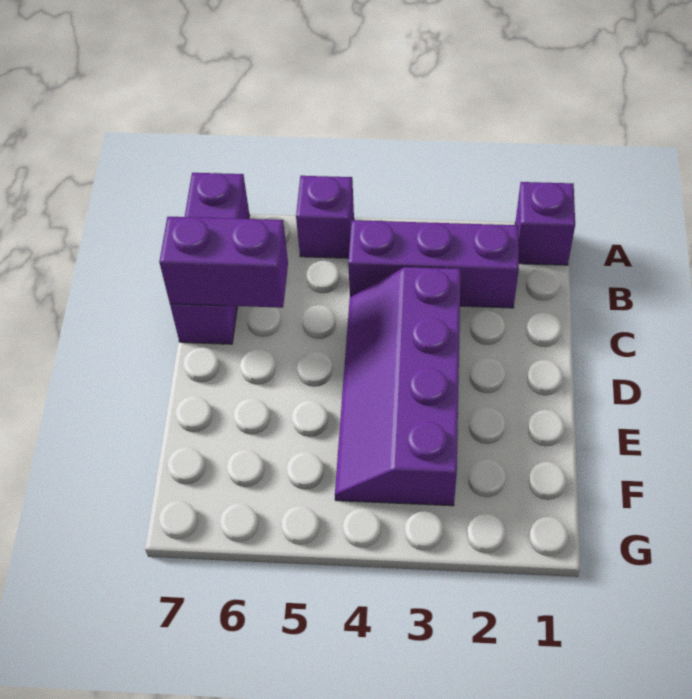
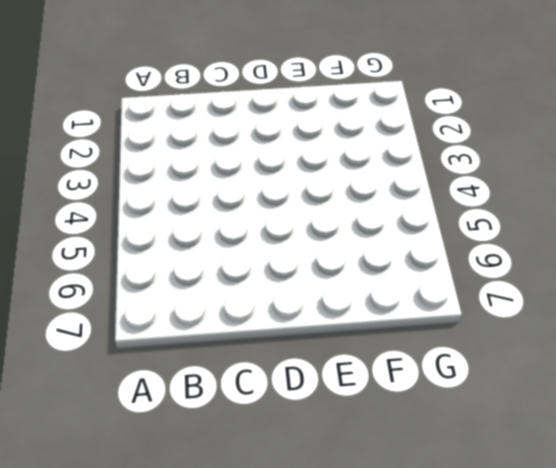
none -> purple brick A1 level 1
none -> purple brick A5 level 1

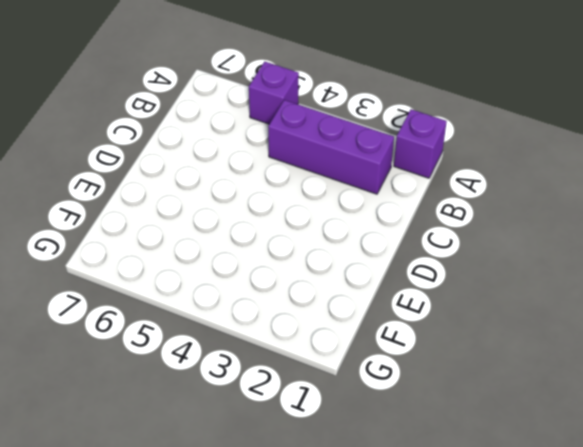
none -> purple brick A7:C7 level 1
none -> purple slope C3:F4 level 1 top 3

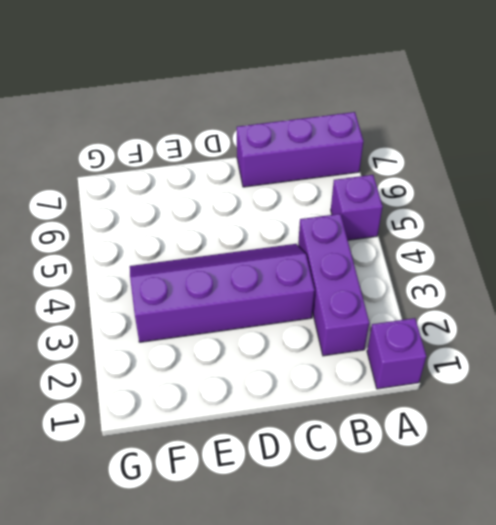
none -> purple brick C6:C7 level 2

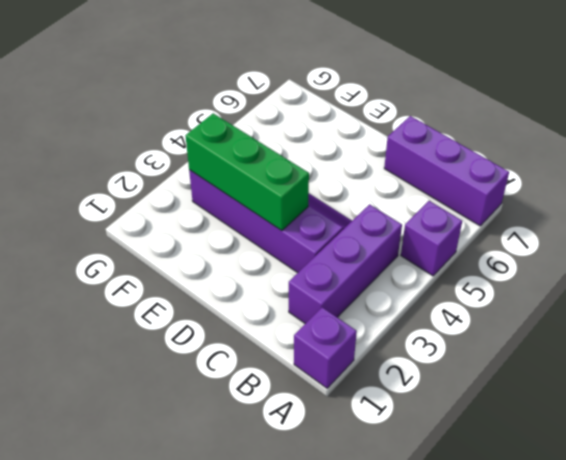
green brick D3:F3 level 2 -> none
none -> purple brick C6:C7 level 2

